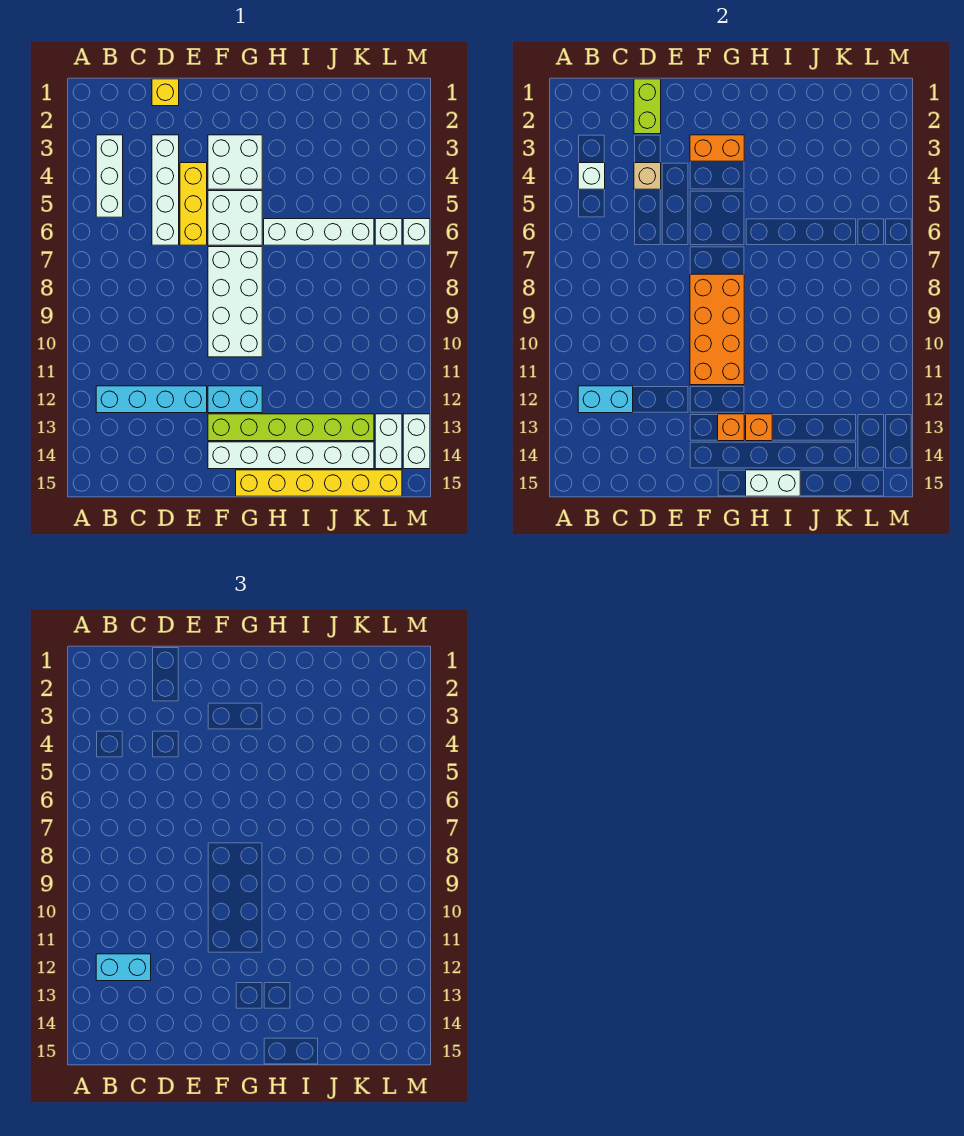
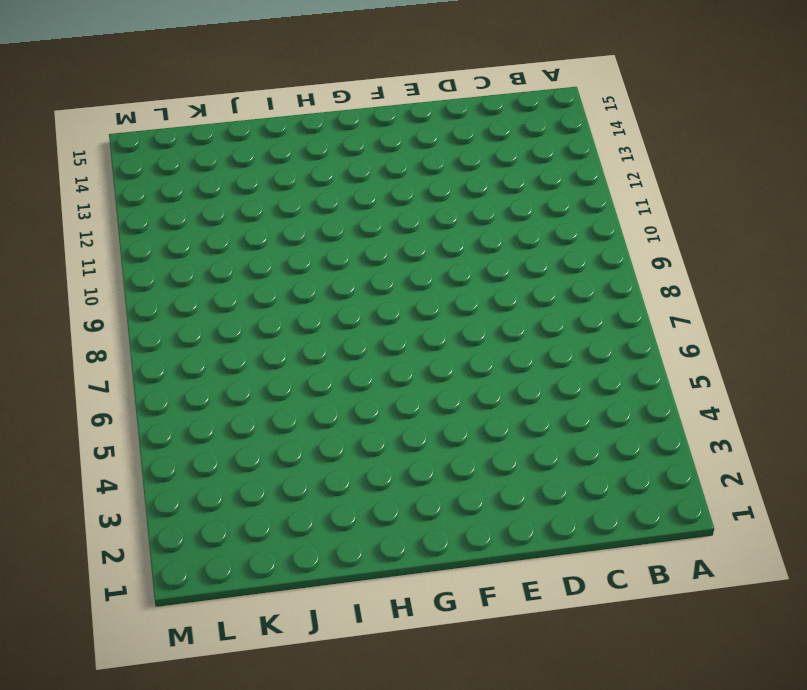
none -> white brick B3:B5 level 1
none -> cyan brick B12:E12 level 1
none -> yellow brick D1 level 1

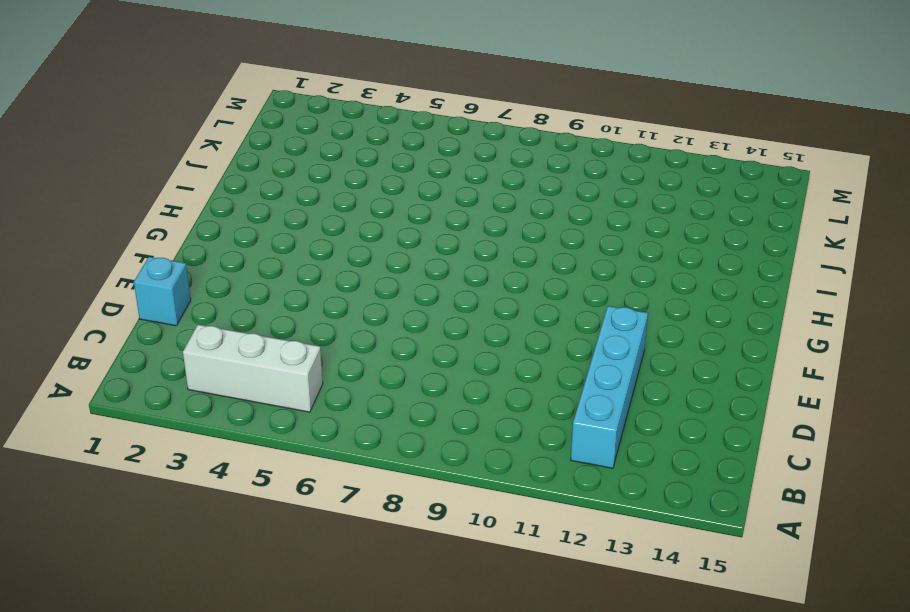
cyan brick D1 level 1 -> yellow brick D1 level 1
none -> white brick D3:D6 level 1
none -> yellow brick E4:E6 level 1
none -> white brick F3:G4 level 1

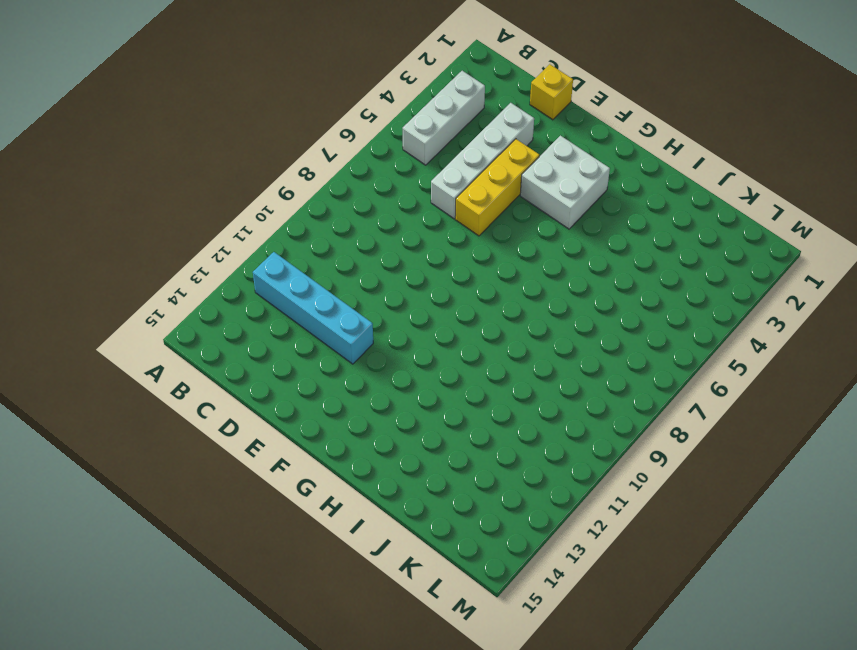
none -> white brick F5:G6 level 1
none -> white brick F7:G10 level 1
none -> cyan brick F12:G12 level 1

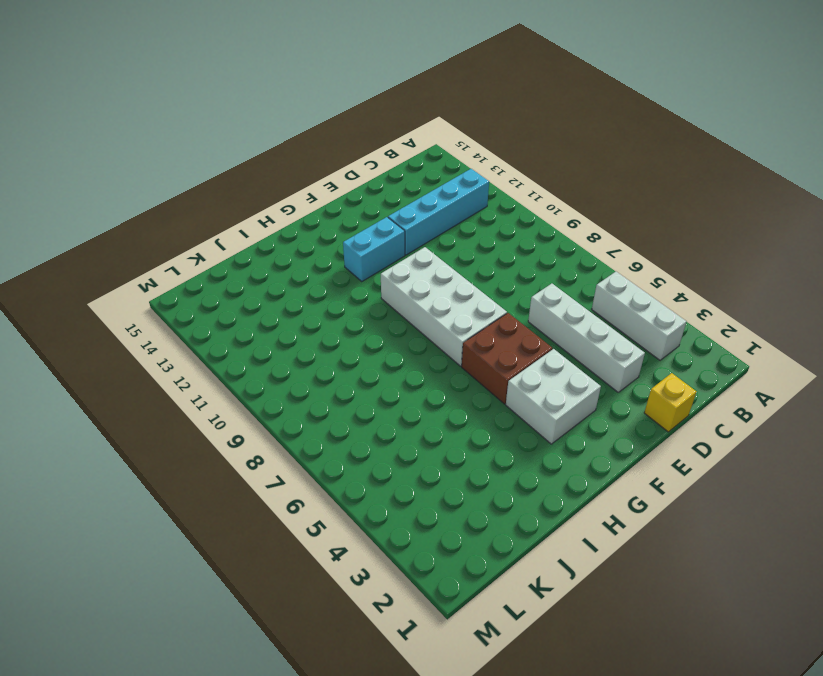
brown brick F5:G6 level 1 -> white brick F5:G6 level 1
none -> yellow brick E4:E6 level 1
none -> lime brick F13:K13 level 1
none -> white brick F14:K14 level 1

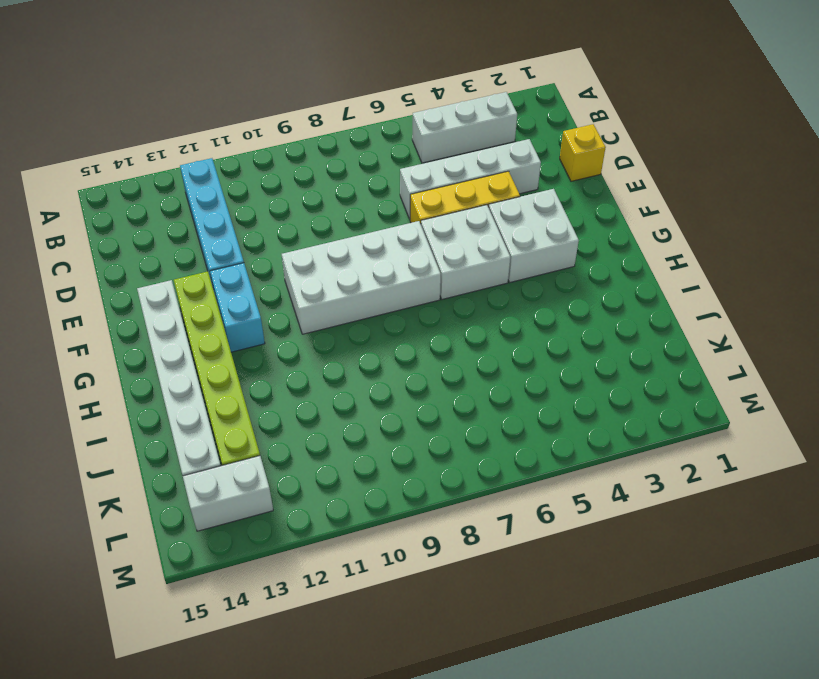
none -> yellow brick G15:L15 level 1
none -> white brick H6:K6 level 1
none -> white brick L6 level 1

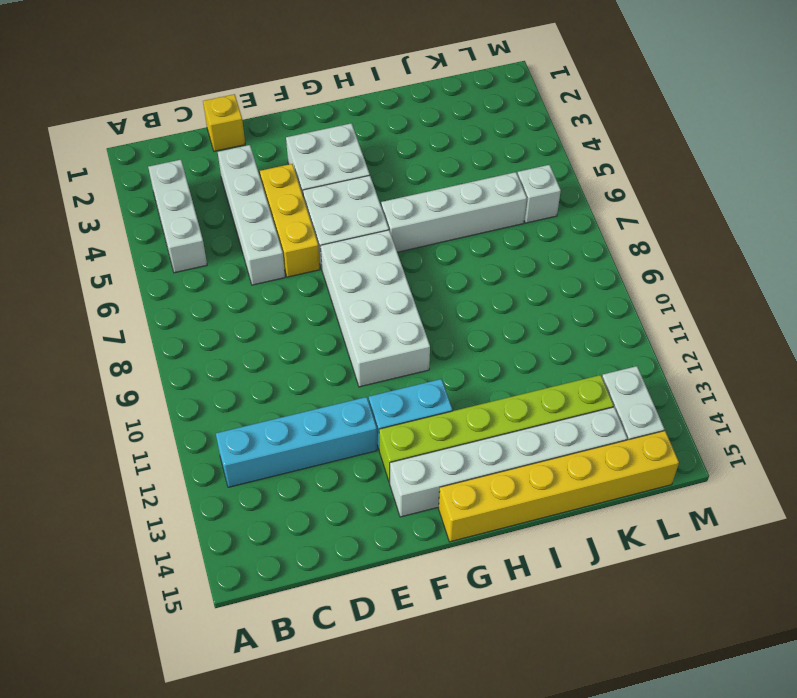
none -> white brick M6 level 1
none -> white brick M13:M14 level 1
none -> white brick B4 level 2

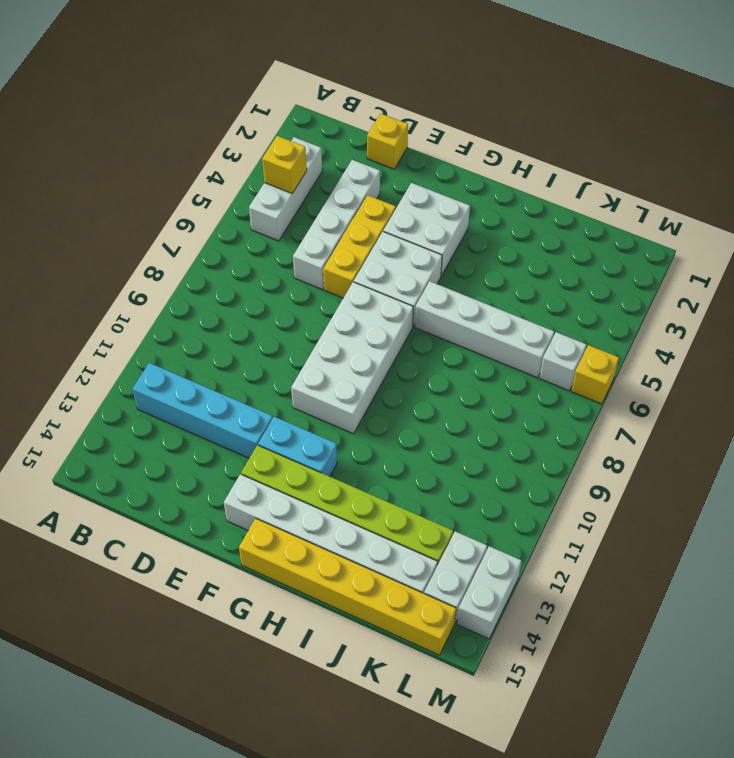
yellow brick B4 level 2 -> white brick B4 level 2
yellow brick M6 level 1 -> white brick M6 level 1
none -> cyan brick B12:C12 level 2
none -> lime brick D1:D2 level 2
none -> tan brick D4 level 2

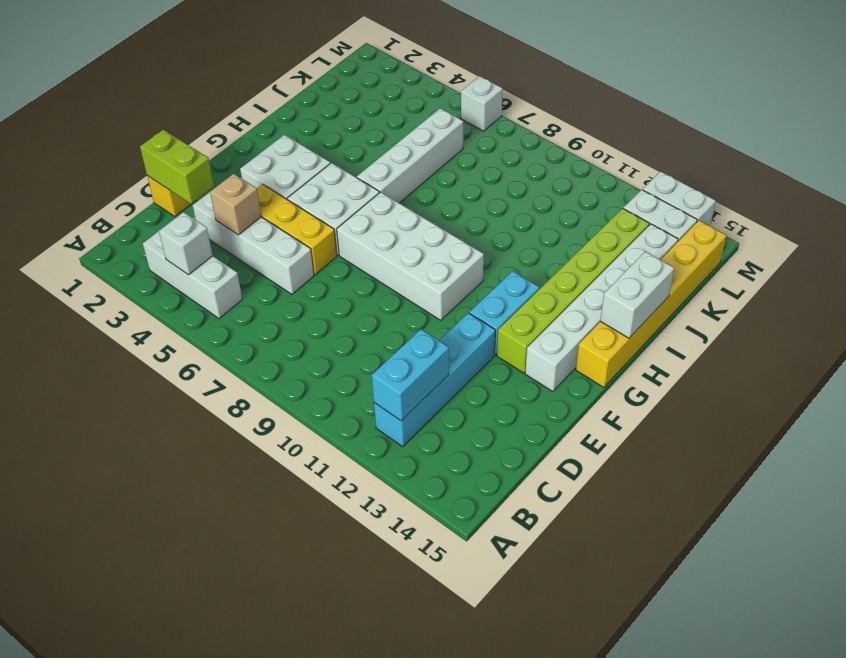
none -> white brick L6 level 1
none -> orange brick F3:G3 level 2
none -> orange brick F8:G11 level 2

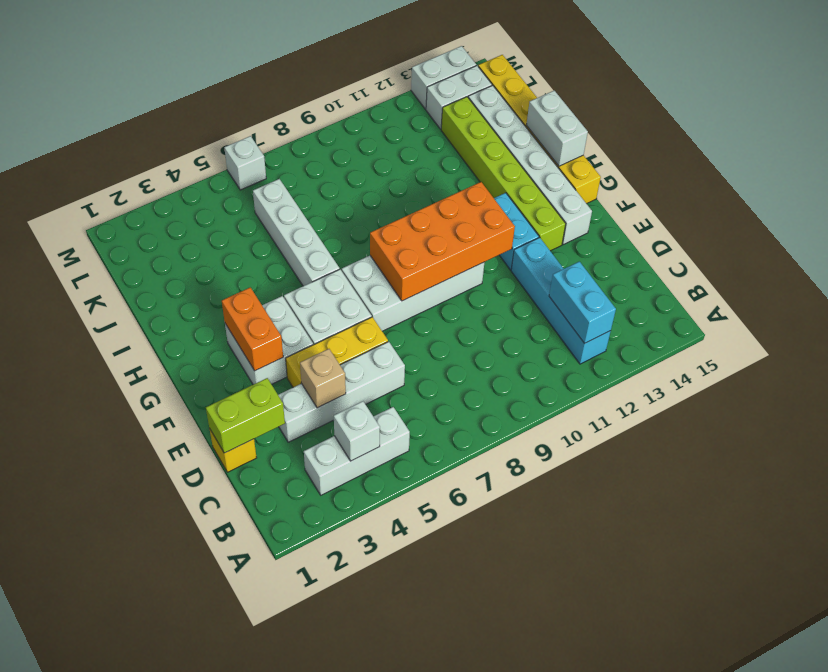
none -> white brick L6 level 1
none -> orange brick G13 level 2
none -> orange brick H13 level 2

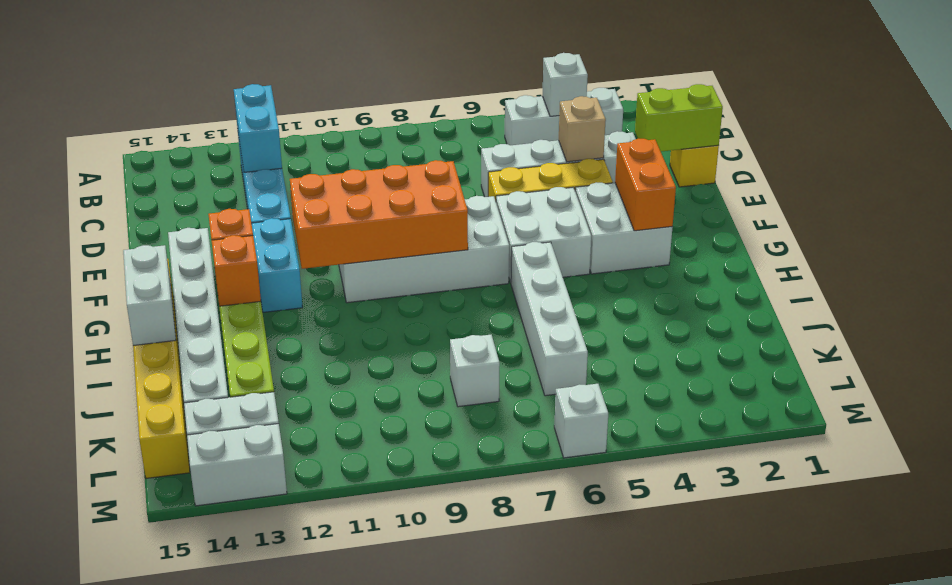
white brick K8 level 1 -> white brick L6 level 1
none -> cyan brick B12:C12 level 3

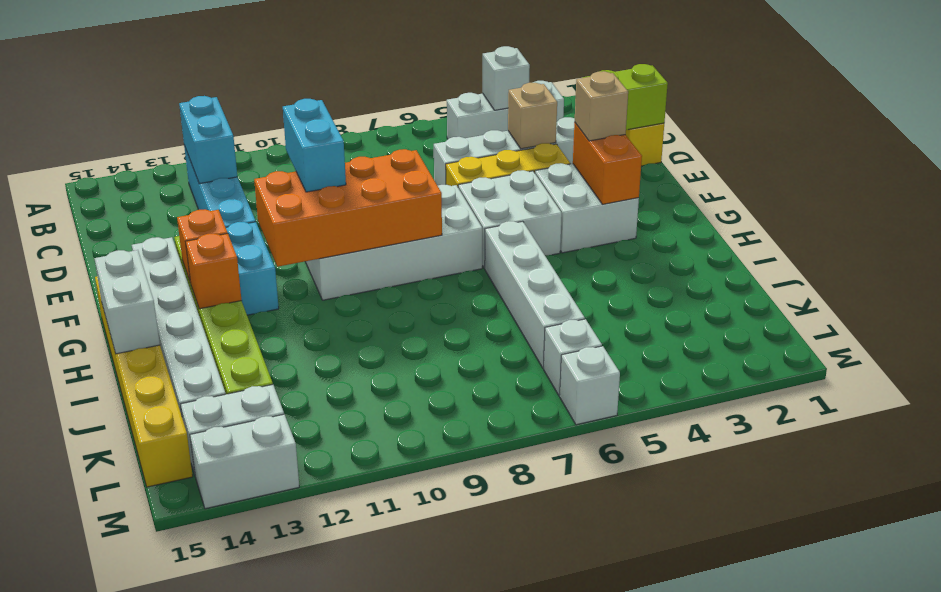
cyan brick E10:F10 level 3 -> cyan brick B12:C12 level 3
tan brick F3 level 3 -> none

